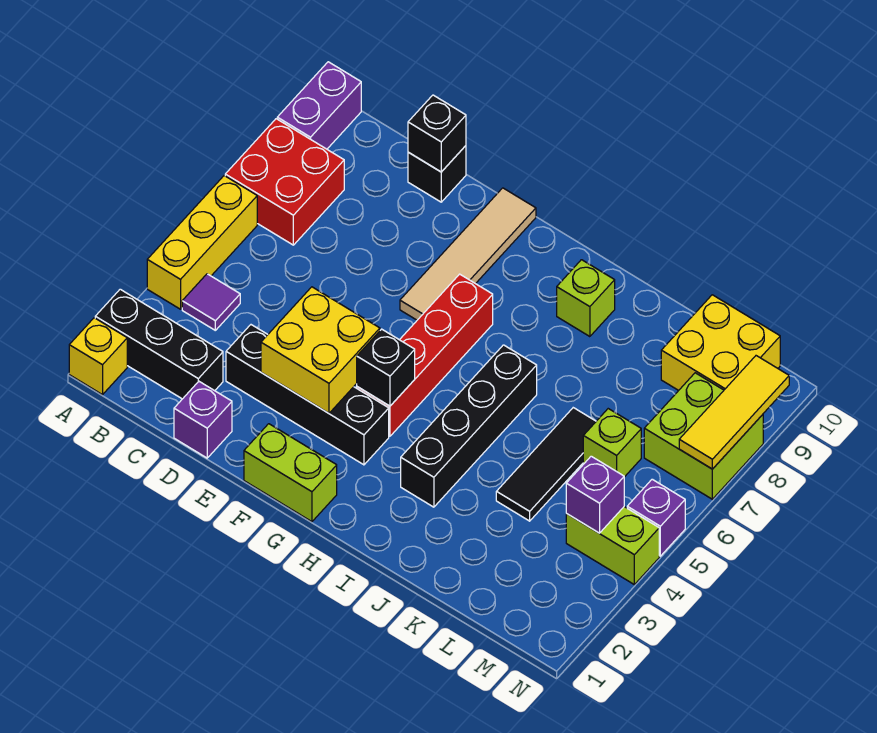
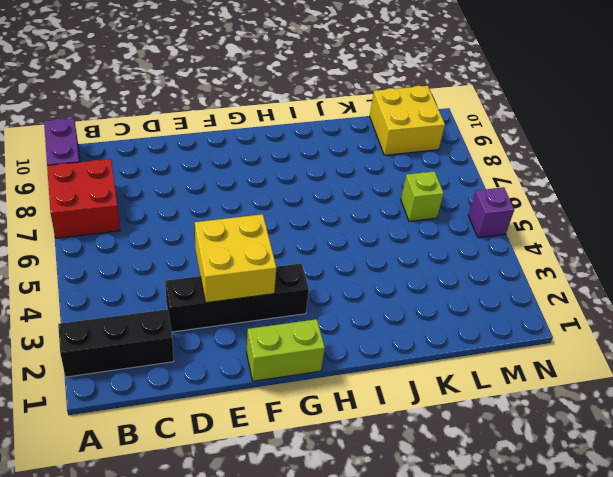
none -> yellow brick A1 level 1
none -> yellow brick A4:A6 level 1
none -> purple tile B4 level 1

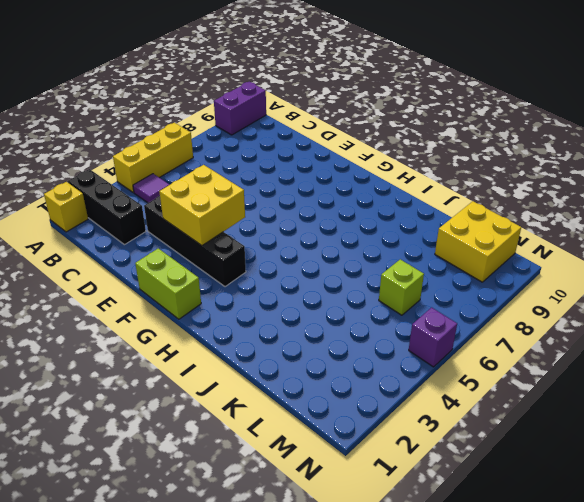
none -> red brick A7:B8 level 1
none -> purple brick D1 level 1
none -> black brick D10 level 1

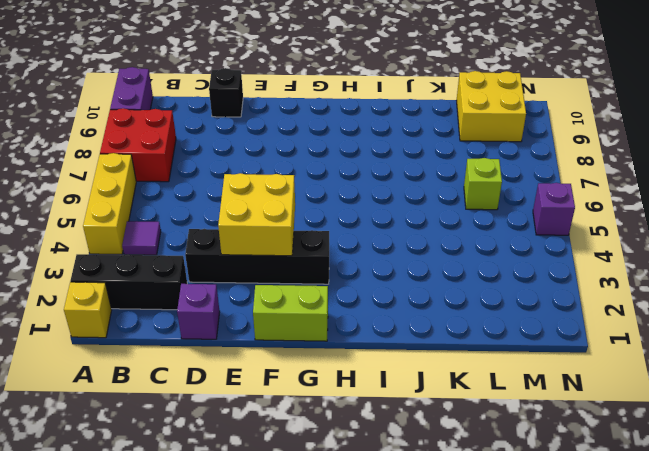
none -> tan tile F7:F10 level 1
none -> red brick G4:G7 level 1
none -> black brick I3:I6 level 1

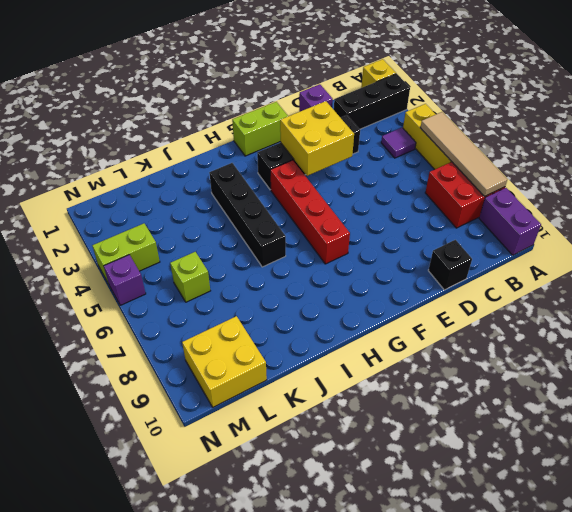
tan tile A5:A8 level 2 -> tan tile F7:F10 level 1
none -> lime brick I9 level 1
none -> black tile K4:K6 level 1
none -> lime brick M7:N8 level 1

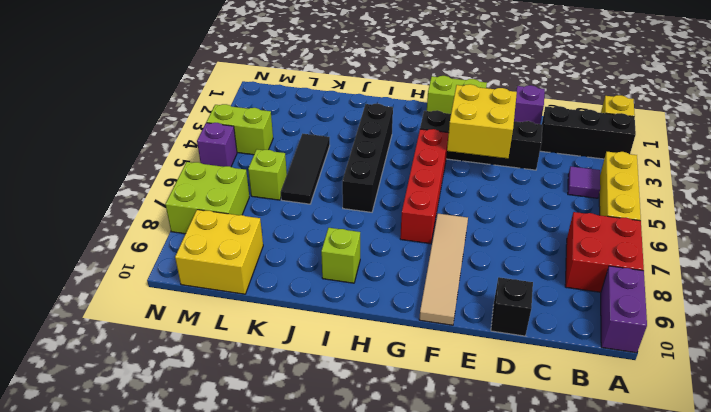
none -> black brick D10 level 2
none -> black brick G4 level 2
none -> purple brick M4 level 2

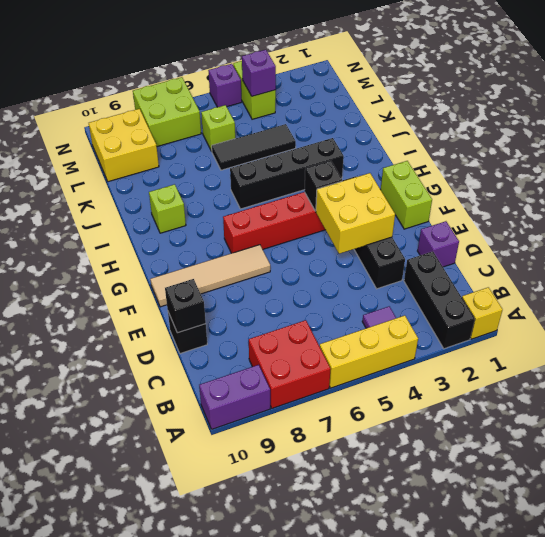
none -> yellow tile N7:N9 level 2

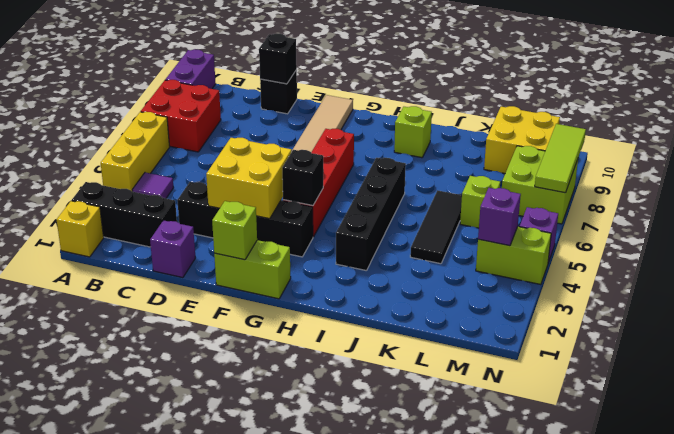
lime brick F1 level 2 -> none
lime tile N7:N9 level 2 -> yellow tile N7:N9 level 2

